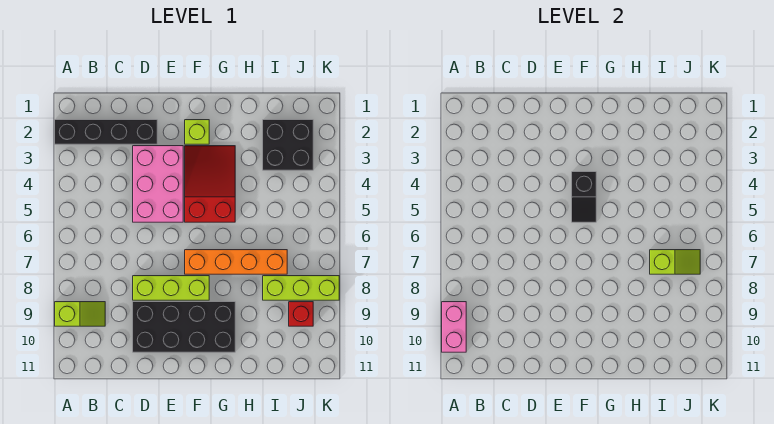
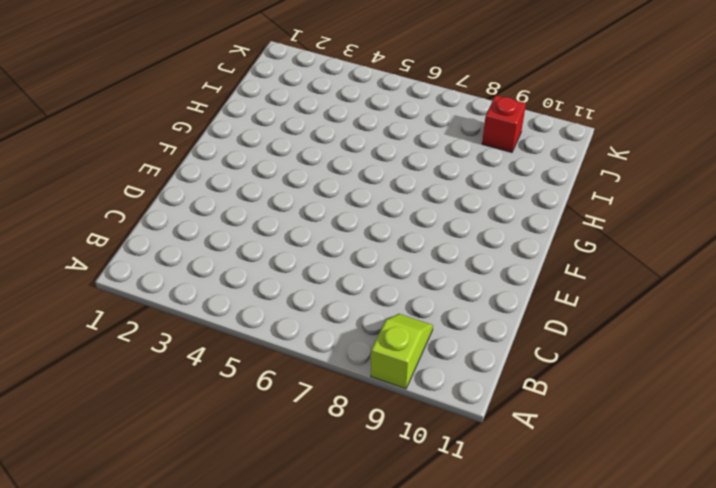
none -> black brick A2:D2 level 1
none -> pink brick D3:E5 level 1
none -> lime brick D8:F8 level 1

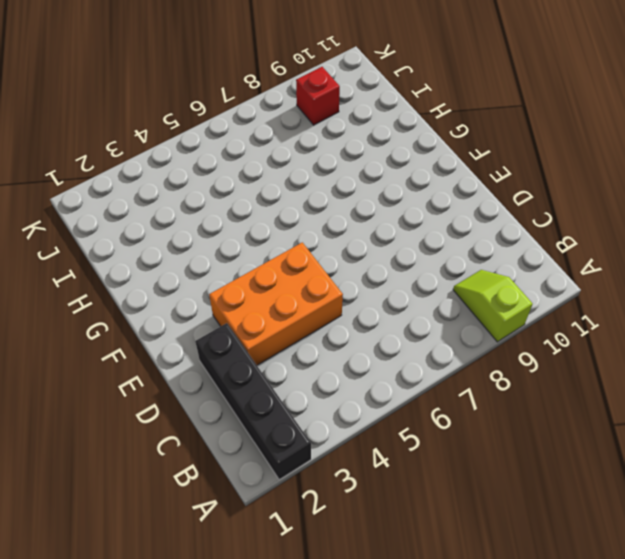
orange brick D3:E5 level 1 -> pink brick D3:E5 level 1
none -> lime brick D8:F8 level 1
none -> black brick D9:G10 level 1
none -> lime brick F2 level 1

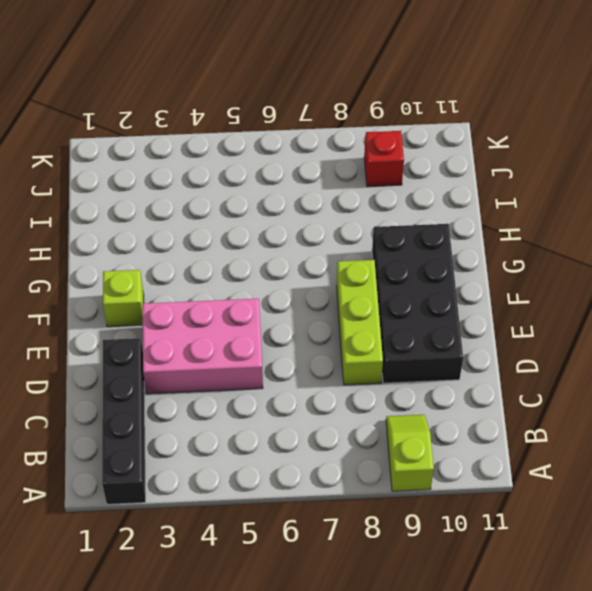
none -> red slope F3:G5 level 1 top 5
none -> orange brick F7:I7 level 1
none -> black brick I2:J3 level 1

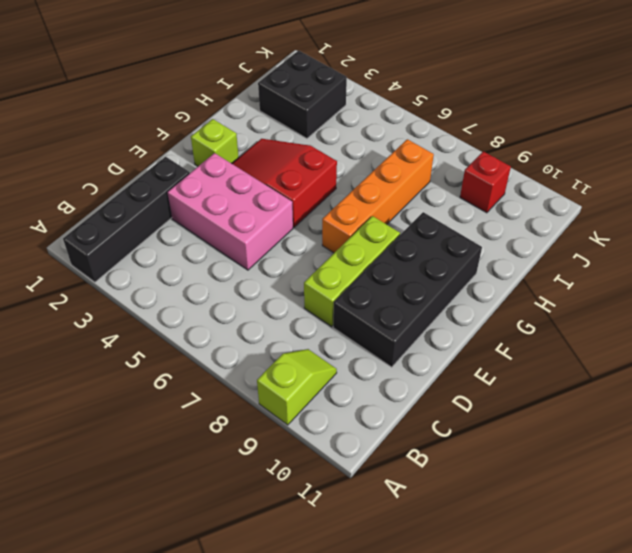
none -> lime brick I8:K8 level 1
none -> pink brick A9:A10 level 2
none -> black slope F4:F5 level 2 top 4

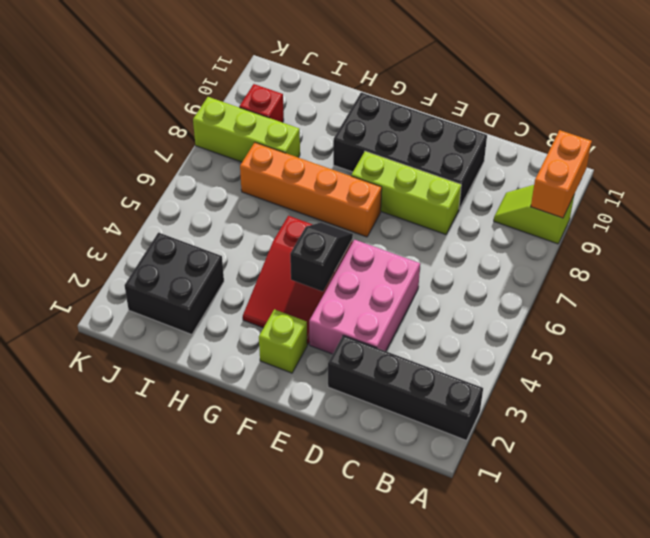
orange brick A9:A10 level 2 -> pink brick A9:A10 level 2
none -> lime slope I7:J7 level 2 top I

